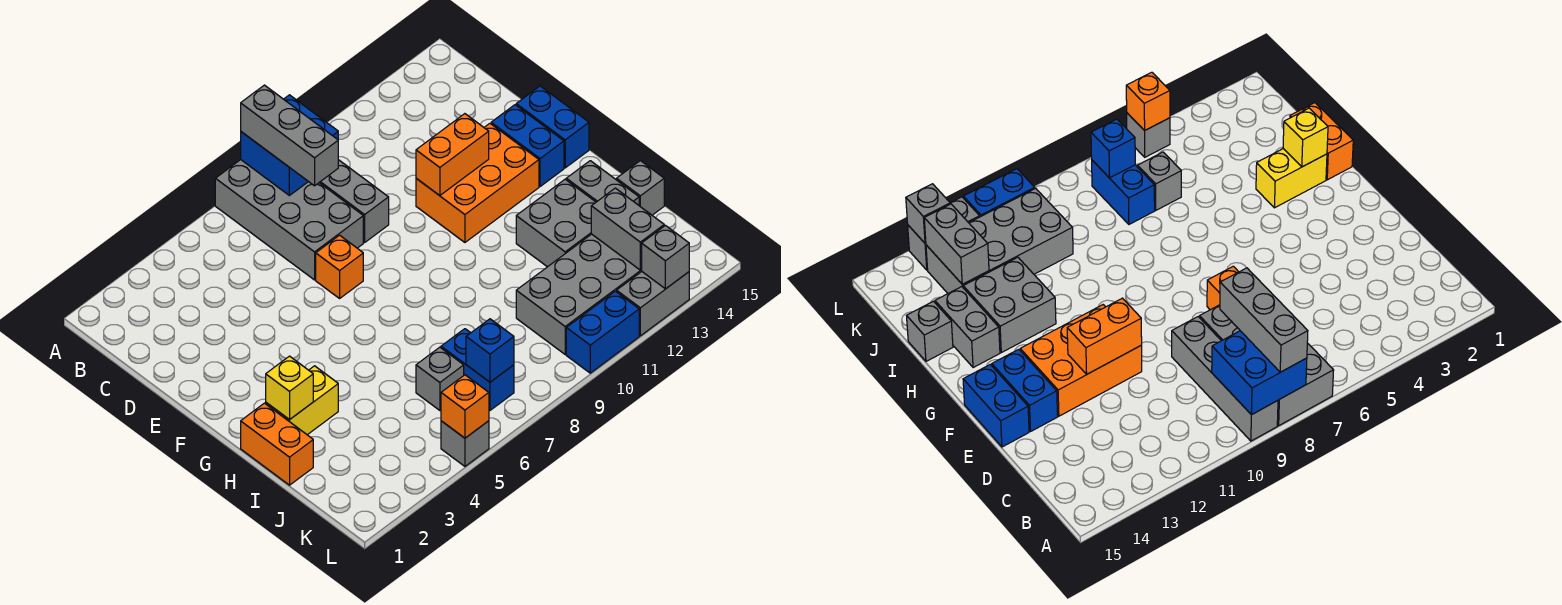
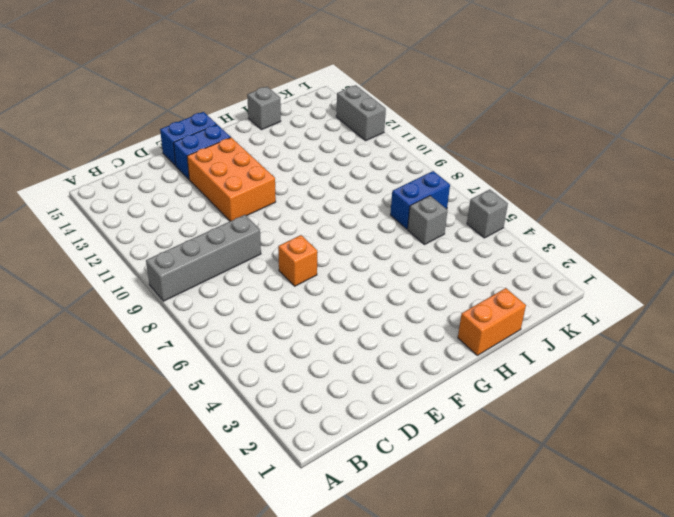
none -> grey brick A7:D8 level 1
none -> yellow brick H2:H3 level 1
none -> grey brick H12:I13 level 1

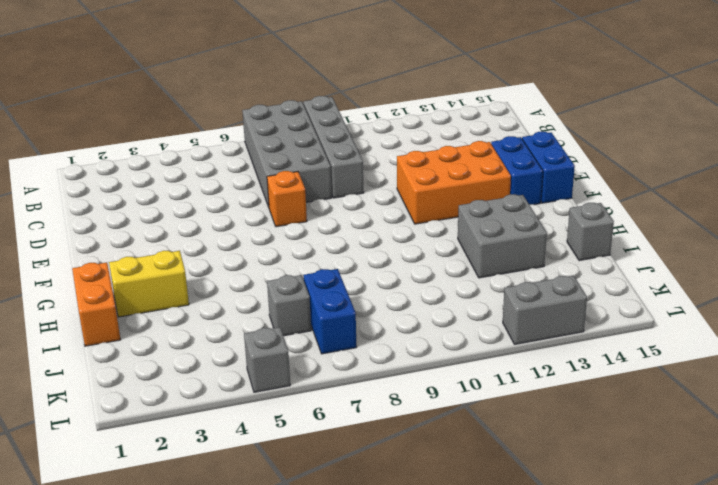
none -> grey brick H14:I14 level 1
none -> grey brick J10:K13 level 1
none -> blue brick L10:L11 level 1

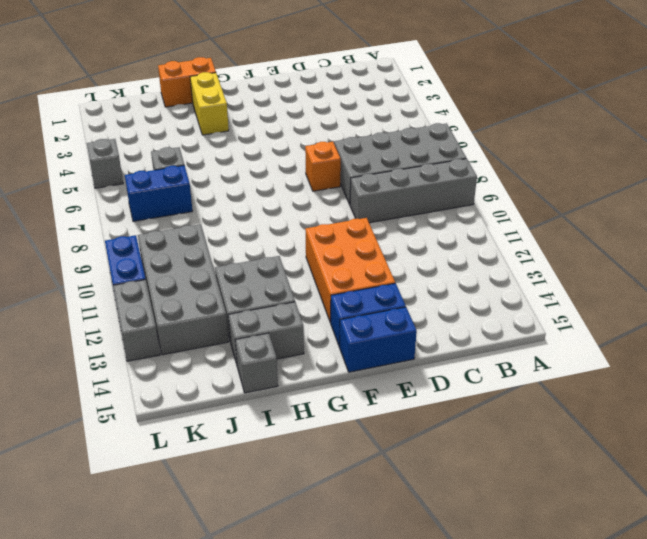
none -> blue brick A8:B9 level 2
none -> orange brick E11:E12 level 2
none -> yellow brick H2 level 2

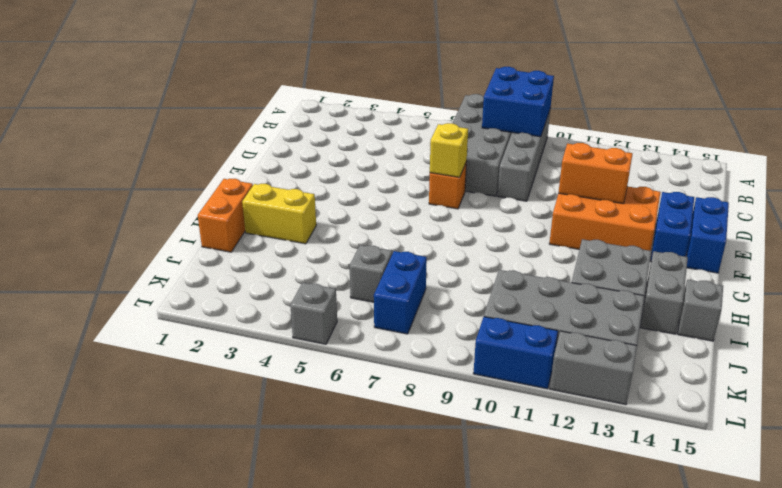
yellow brick E7 level 2 -> yellow brick H2 level 2
none -> grey brick J13:K13 level 2
none -> blue brick K7 level 2
none -> orange brick L5 level 2

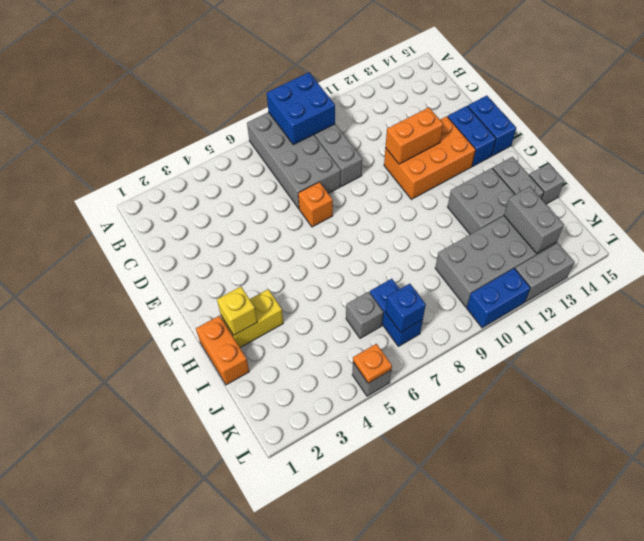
orange plate L5 level 2 -> orange brick L5 level 2
none -> grey brick L13 level 2
none -> grey brick A8:C8 level 3

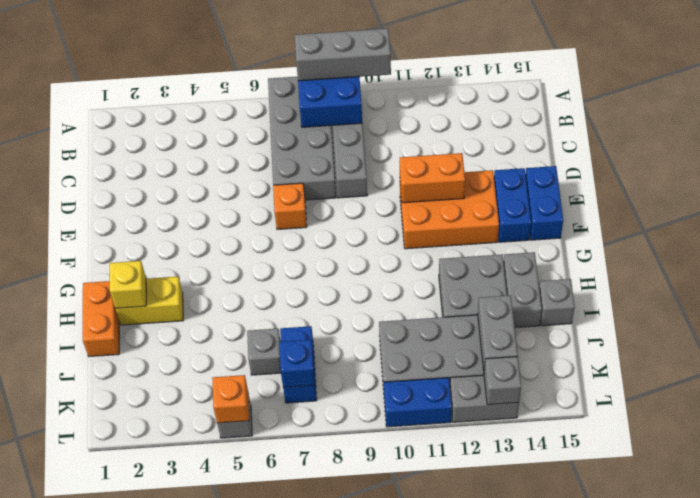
grey brick A8:A10 level 3 -> grey brick A8:C8 level 3

